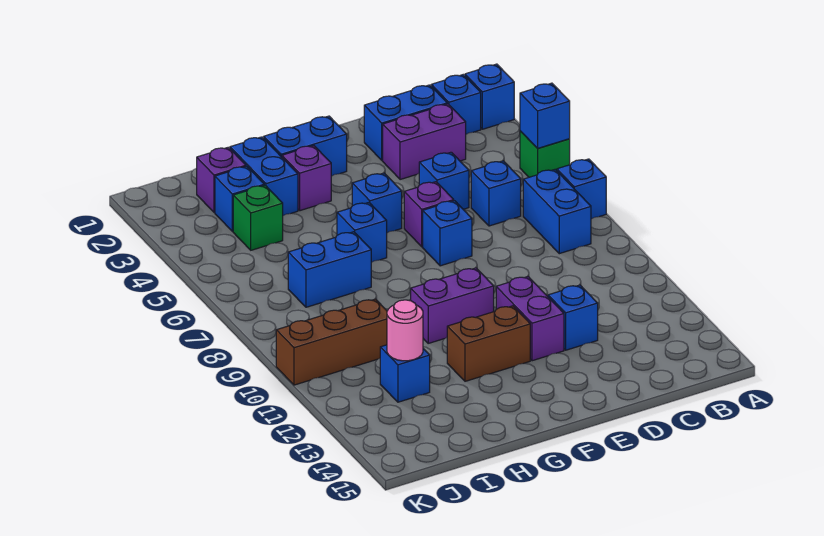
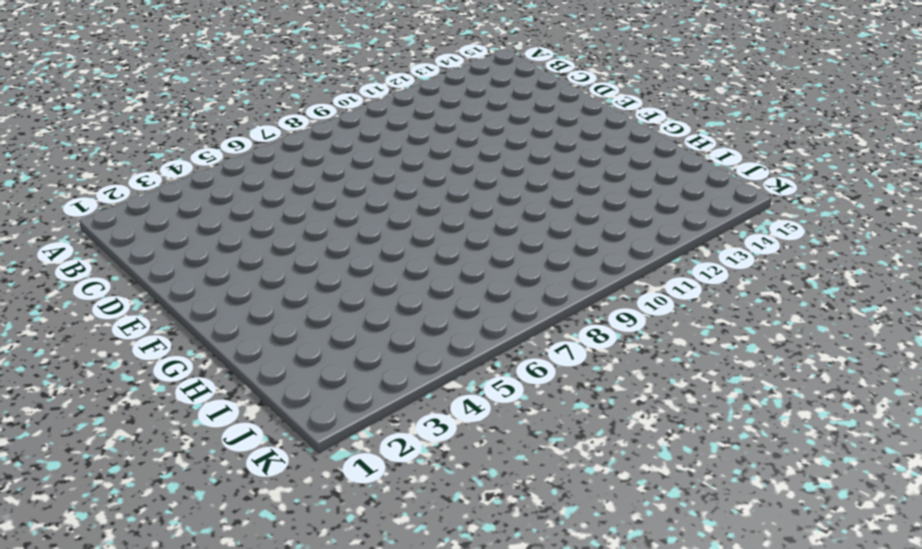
none -> blue brick A2 level 1
none -> green brick A5 level 1
none -> blue brick A7 level 1

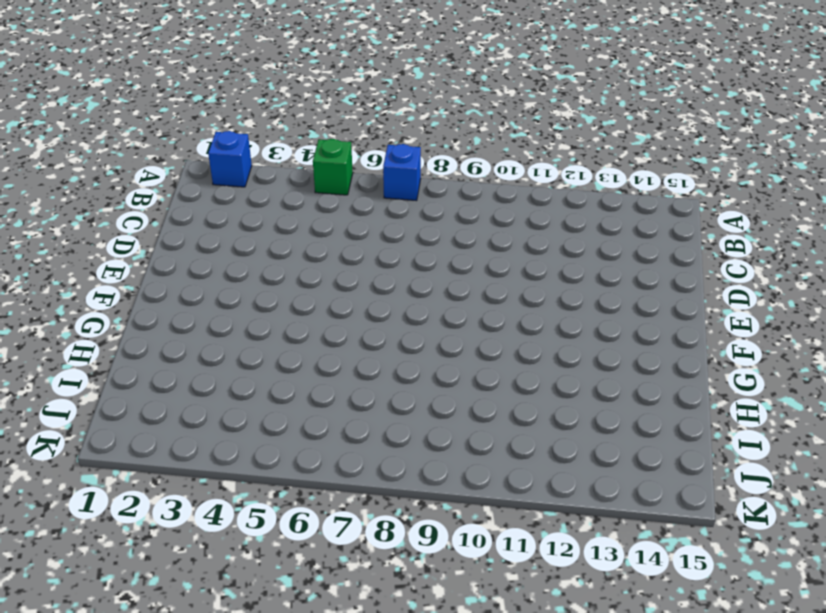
none -> blue brick B2 level 1
none -> blue brick B7:B8 level 1
none -> blue brick C2:D2 level 1

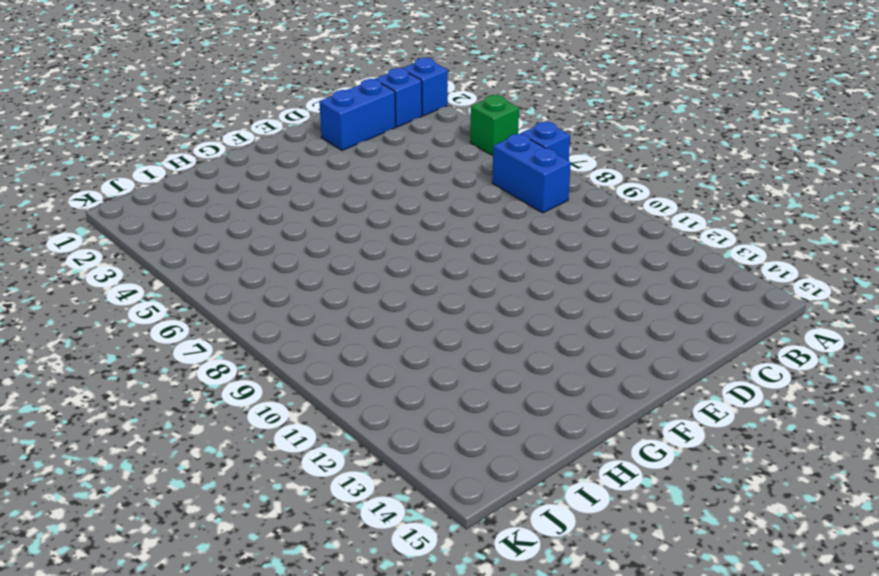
none -> purple brick C3:D3 level 1
none -> blue brick C6 level 1
none -> blue brick D5 level 1

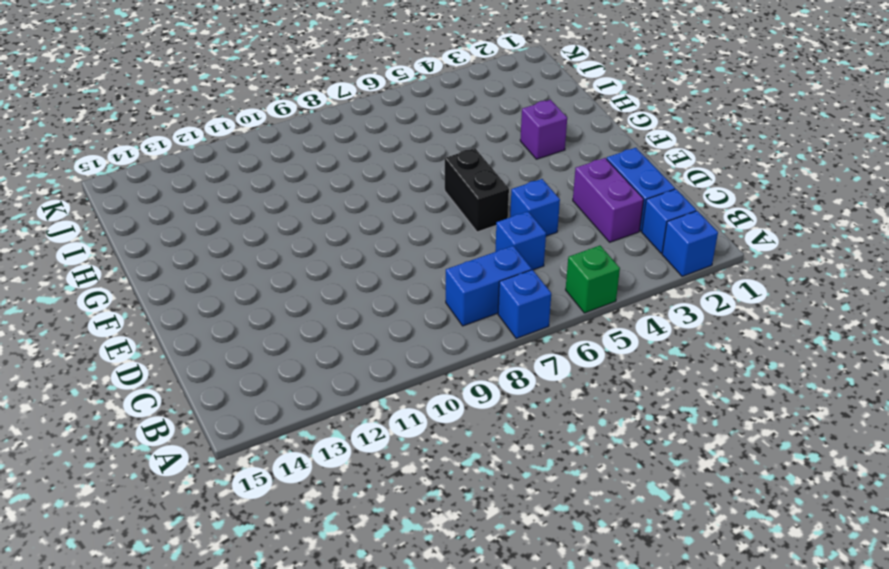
black brick E6:F6 level 1 -> purple brick E6 level 1
none -> blue brick D12 level 1
none -> blue brick E7 level 1
none -> purple brick E11:E12 level 1

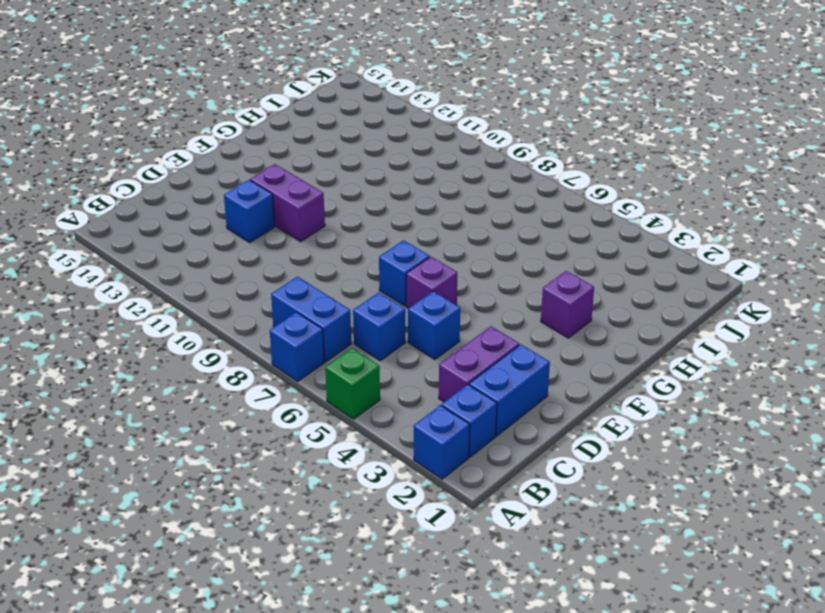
none -> blue brick F2:G2 level 1
none -> blue brick F5 level 1
none -> purple brick F10:G10 level 1

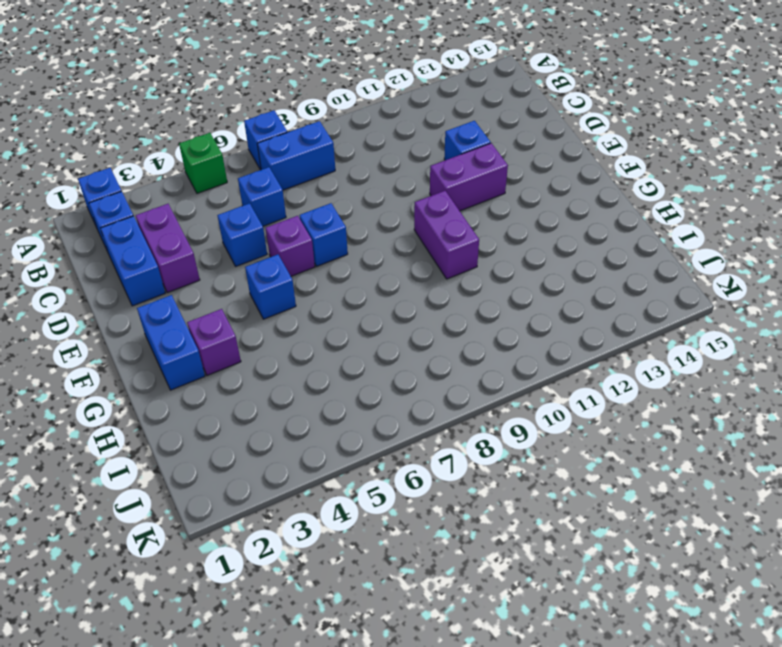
none -> brown brick F12:G12 level 1
none -> blue brick G6 level 1
none -> blue brick H2:H3 level 1

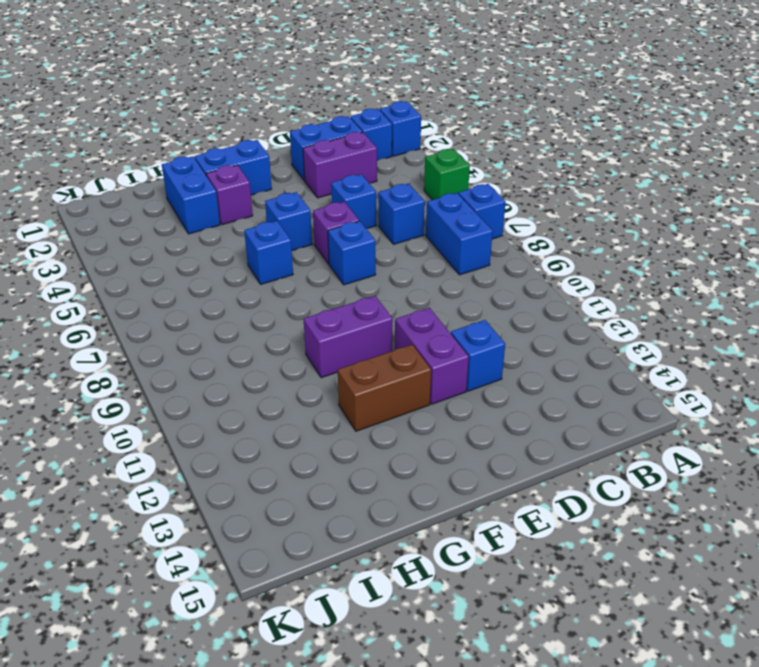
none -> blue brick H7:I7 level 1
none -> purple brick I2 level 1
none -> blue brick I3 level 1

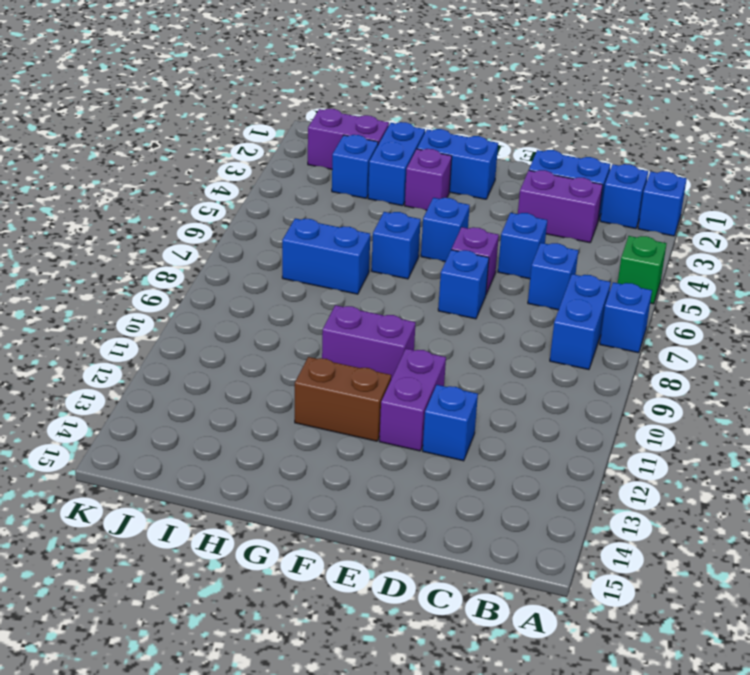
purple brick I2:J2 level 1 -> purple brick I2 level 1
none -> green brick I4 level 1
none -> brown brick I10:K10 level 1
none -> blue brick I12 level 1

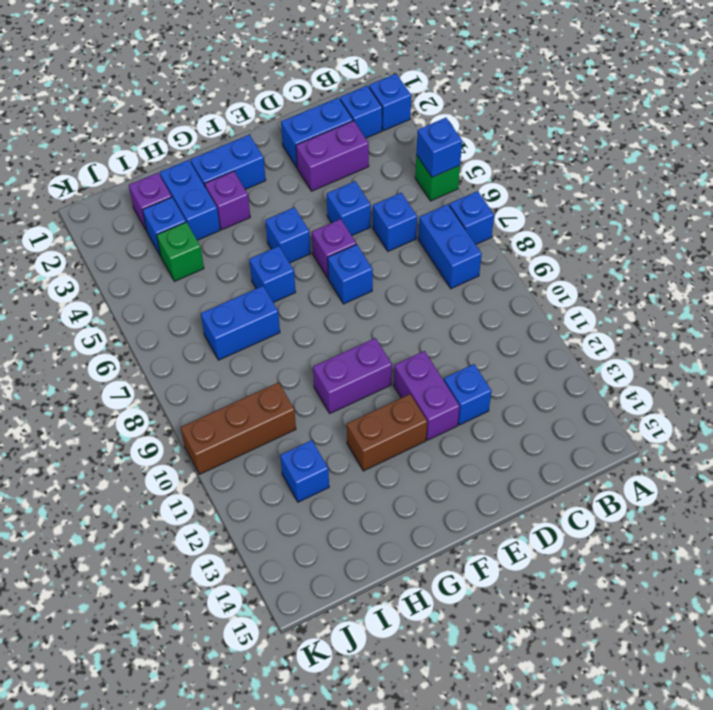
none -> pink round brick I12 level 2

